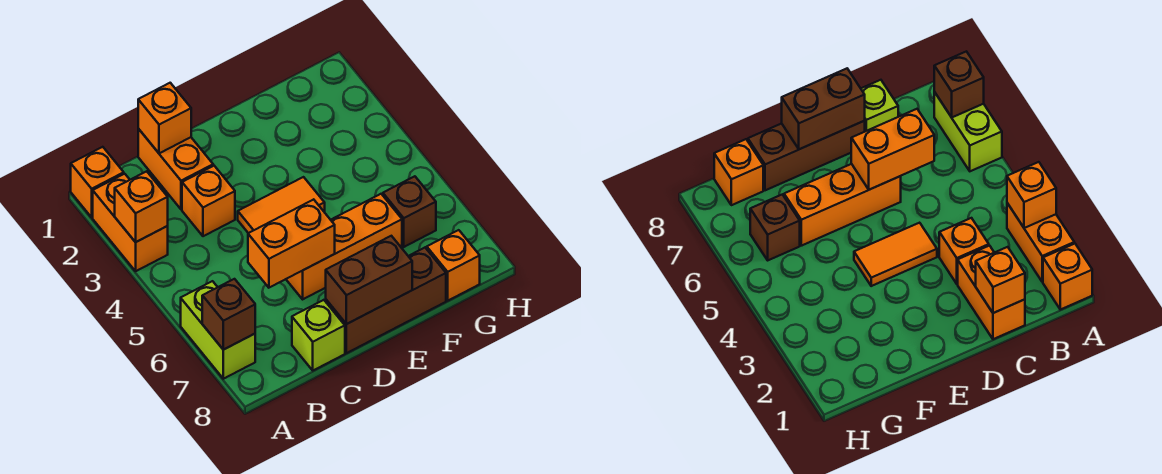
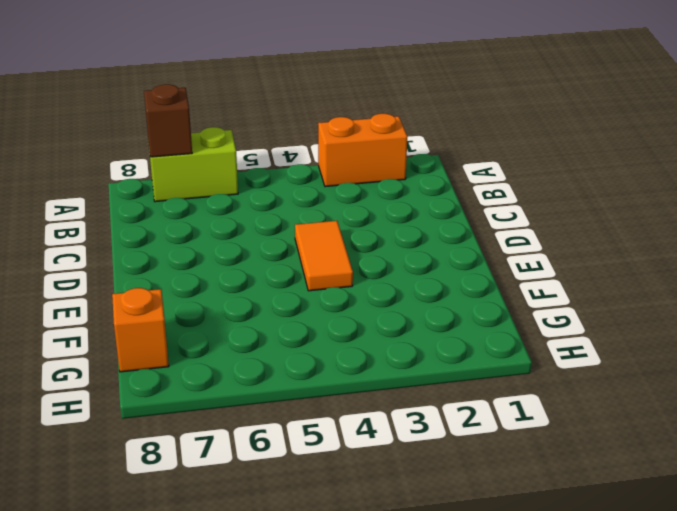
none -> orange brick A1 level 1
none -> orange brick C1:C2 level 1
none -> orange brick C3 level 1

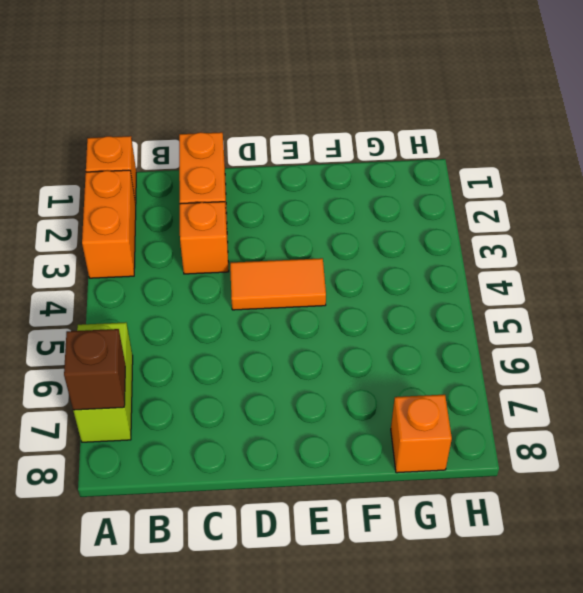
none -> lime brick C8 level 1
none -> orange brick D6:F6 level 1
none -> brown brick D8:F8 level 1

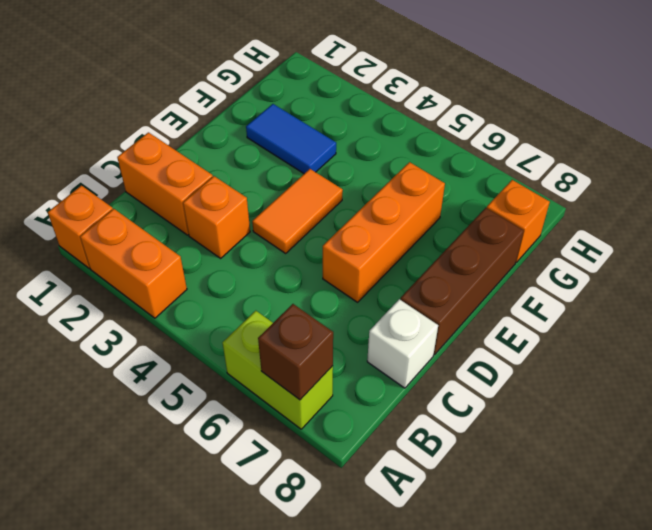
white brick C8 level 1 -> lime brick C8 level 1
blue tile F2:F3 level 1 -> none
none -> brown brick G6 level 1
none -> orange brick A3 level 2
none -> orange brick C1 level 2

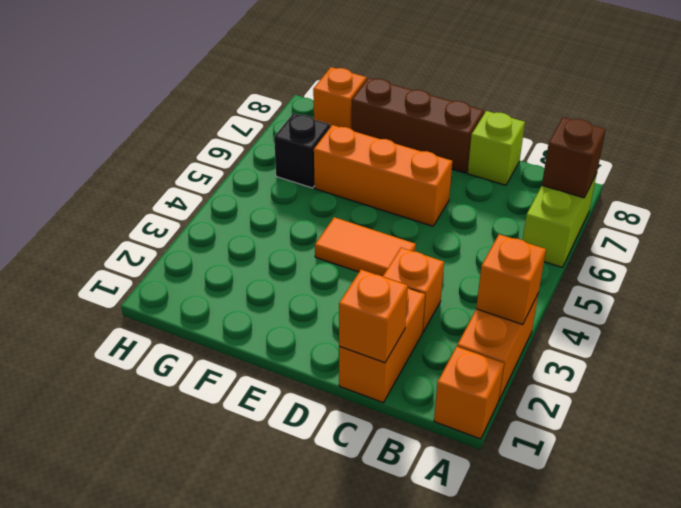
black brick G6 level 1 -> brown brick G6 level 1
none -> orange brick C6:D6 level 2
none -> brown brick D8:E8 level 2

